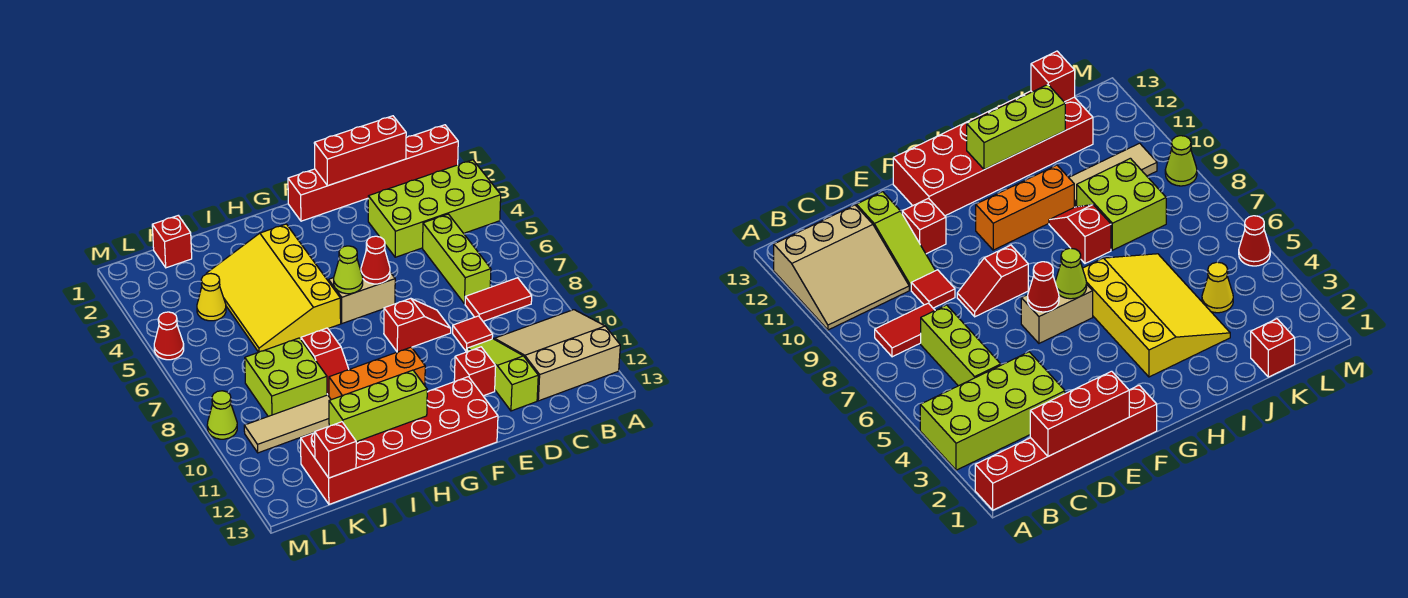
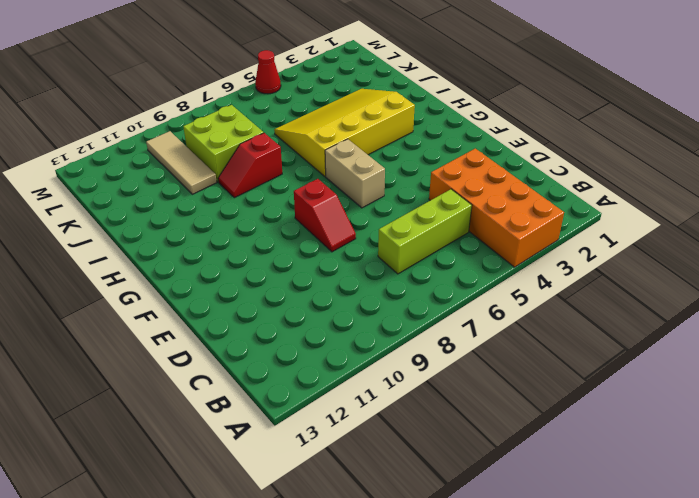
orange brick A3:D4 level 1 -> lime brick A3:D4 level 1
none -> red brick A1:F1 level 1
none -> tan slope A10:C12 level 1 top 12
none -> red tile B8:C8 level 1

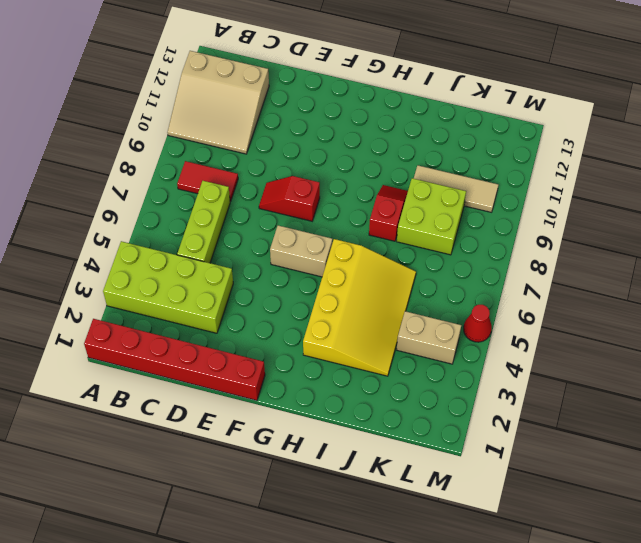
tan brick K4:L4 level 1 -> yellow cone K4 level 1
none -> red tile D9 level 1
none -> lime slope D10:D12 level 1 top 12
none -> red brick E11 level 1

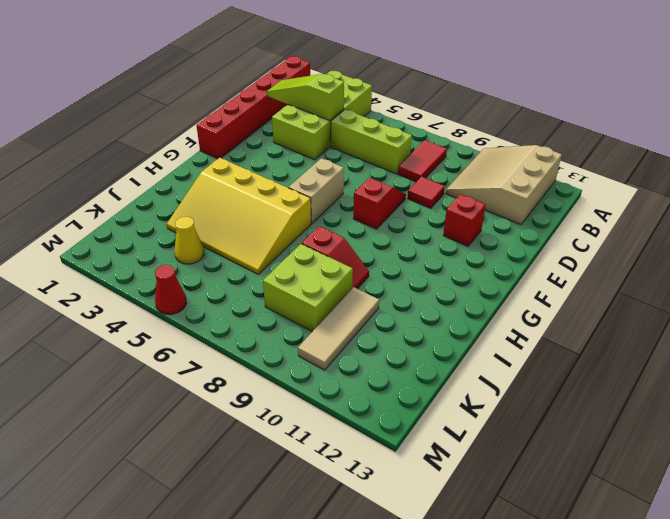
lime slope C2:C4 level 2 top 4 -> lime slope D10:D12 level 1 top 12
none -> red brick F12:K13 level 1
none -> orange brick G10:I10 level 1
none -> red brick K1 level 1

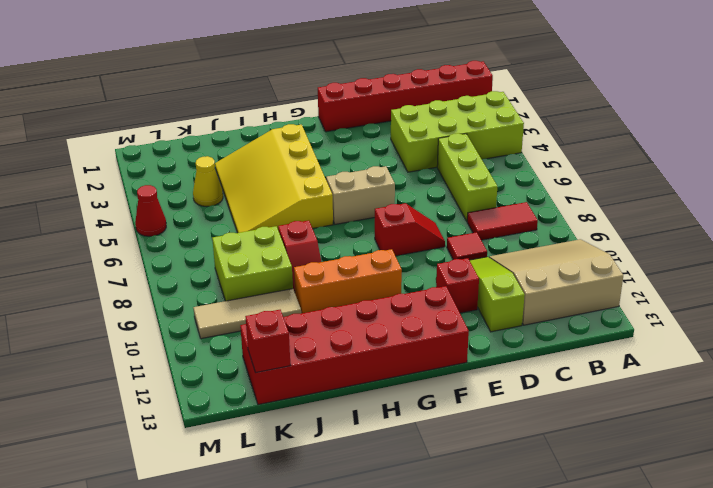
none -> red brick K1 level 1
none -> lime cone M9 level 1
none -> red brick C1:E1 level 2

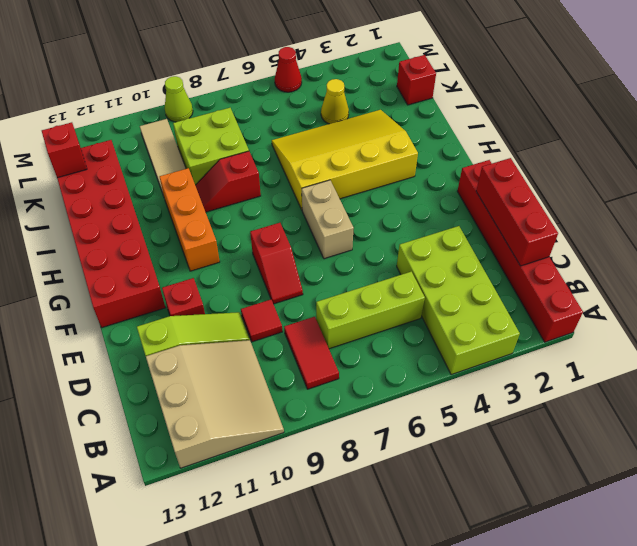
none -> red cone F6 level 2
none -> lime cone G6 level 2
none -> lime brick H12:J12 level 2

